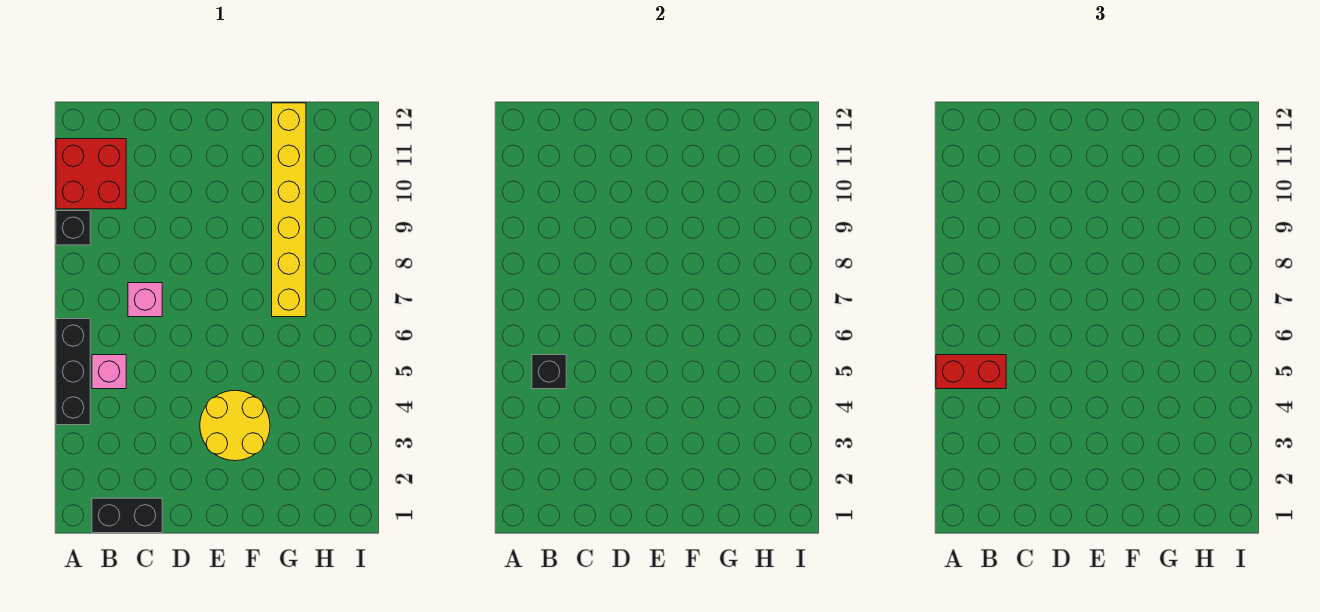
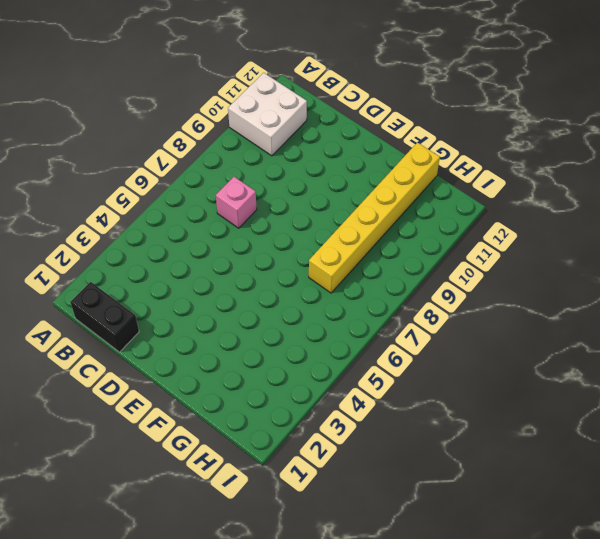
white brick A10:B11 level 1 -> red brick A10:B11 level 1
none -> black brick A4:A6 level 1
none -> black brick A9 level 1

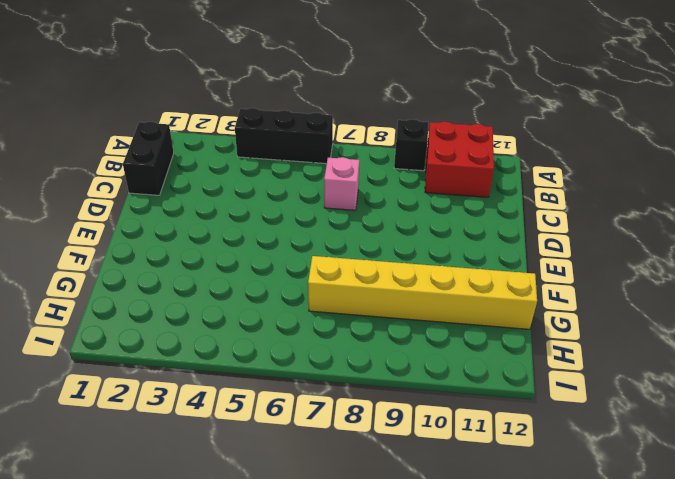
none -> pink brick B5 level 1
none -> yellow round brick E3:F4 level 1

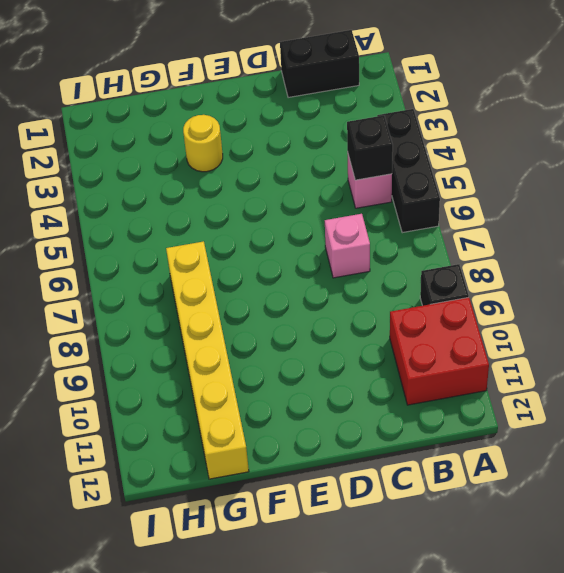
yellow round brick F3 level 1 -> yellow round brick E3:F4 level 1
none -> red brick A5:B5 level 3

